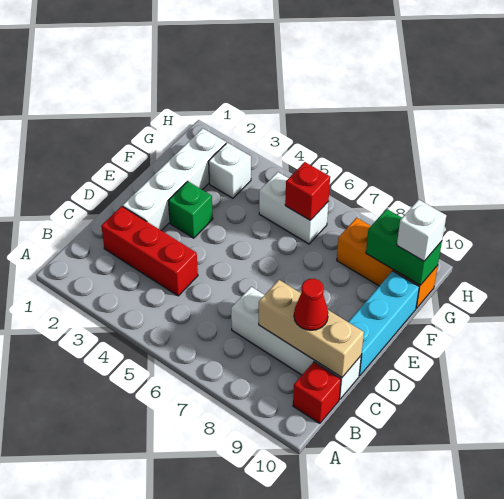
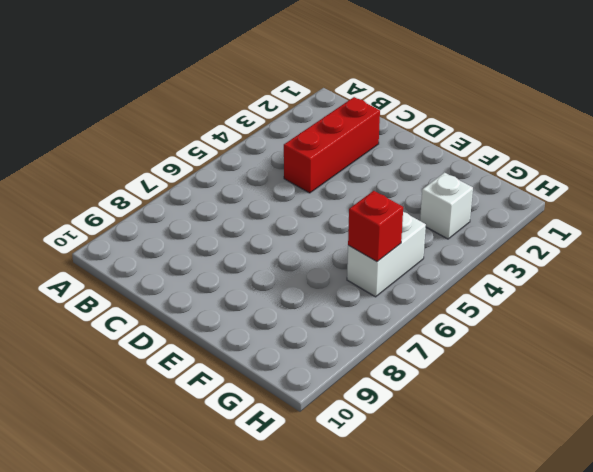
none -> red brick B10 level 1
none -> white brick C7:C10 level 1
none -> white brick D2:G2 level 1

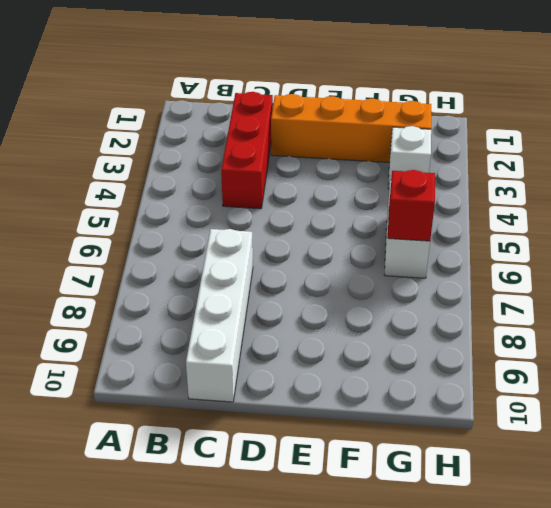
orange brick D2:G2 level 1 -> white brick D2:G2 level 1
none -> red brick B10 level 1
none -> cyan brick D10:F10 level 1
none -> green brick E3 level 1

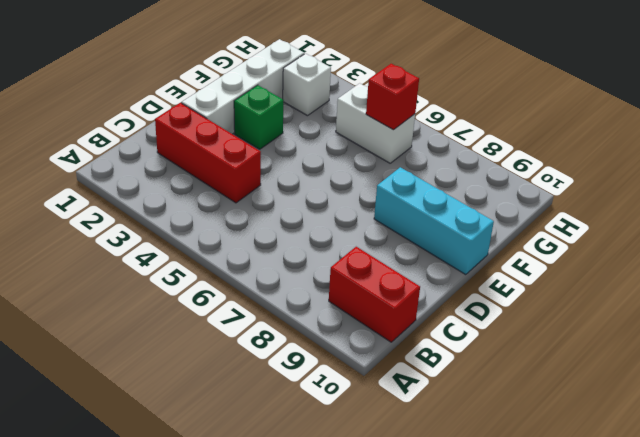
red brick B9:B10 level 1 -> red brick B10 level 1
cyan brick E8:E10 level 1 -> cyan brick D10:F10 level 1
none -> white brick C7:C10 level 1
none -> orange brick G8:G10 level 1
none -> tan brick C8:C10 level 2

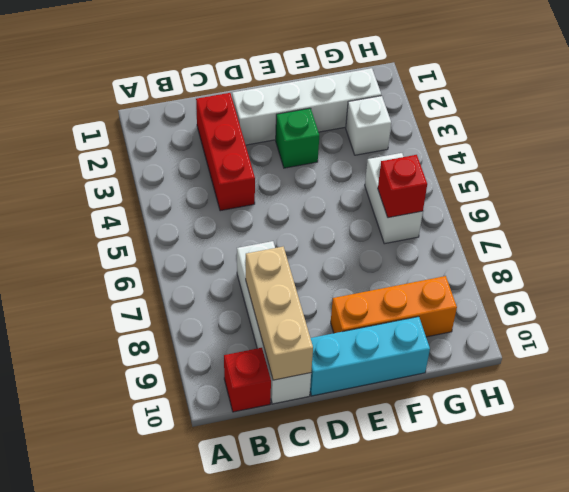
orange brick E9:G9 level 1 -> orange brick G8:G10 level 1
none -> green brick G9:G10 level 2
none -> red cone C9 level 3
none -> white brick G10 level 3

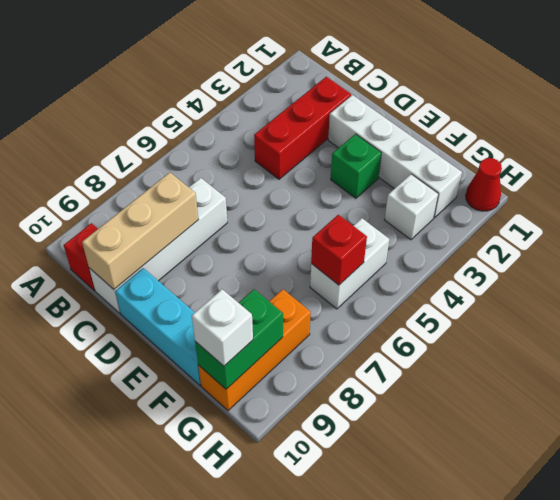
red cone H1 level 1 -> red cone C9 level 3

